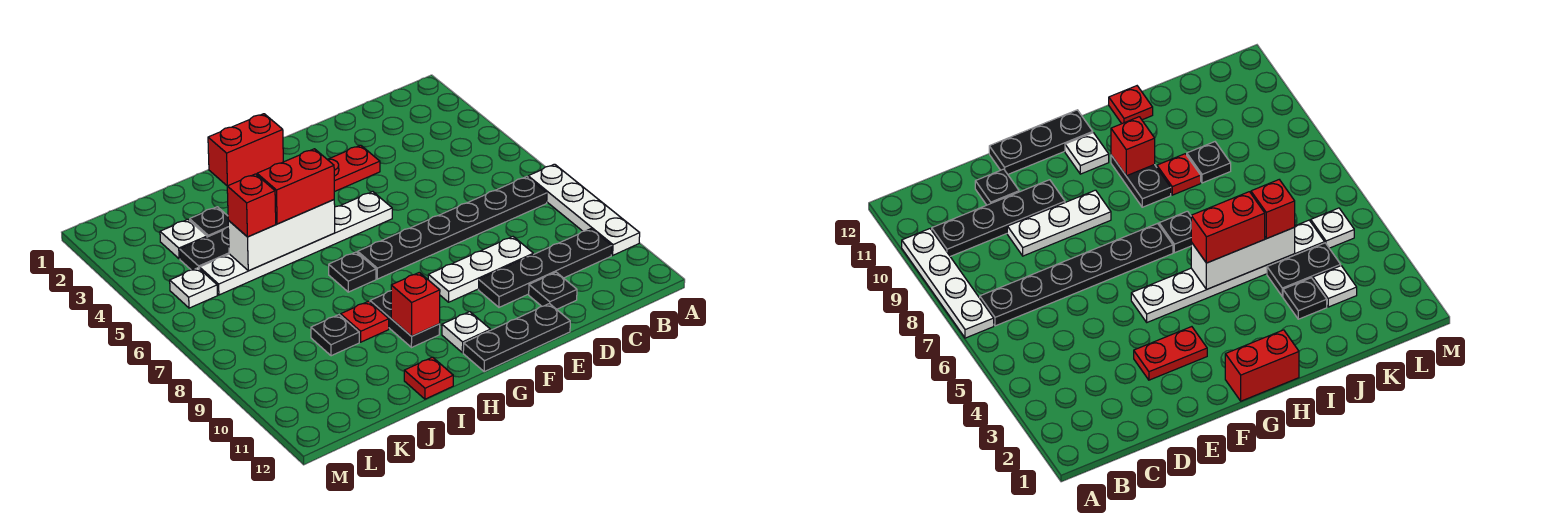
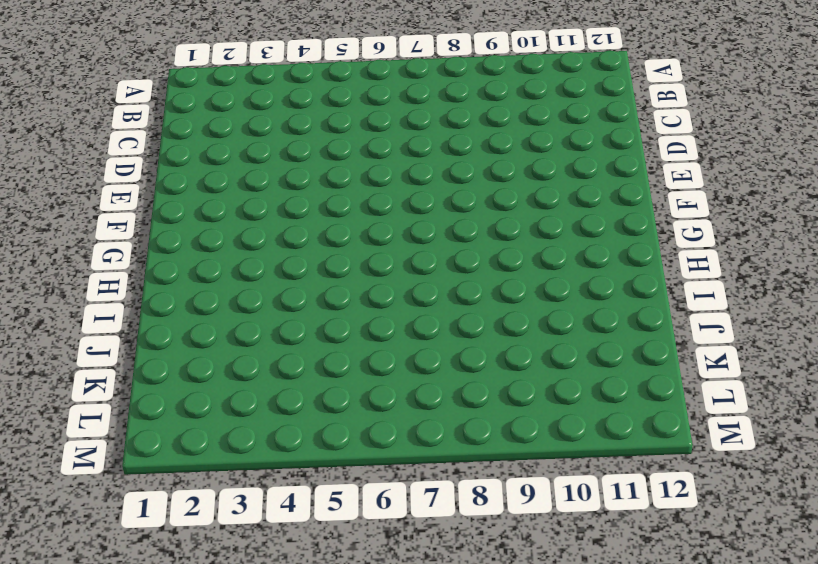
none -> white plate A7:A10 level 1
none -> black plate B7:G7 level 1
none -> black plate B10:E10 level 1

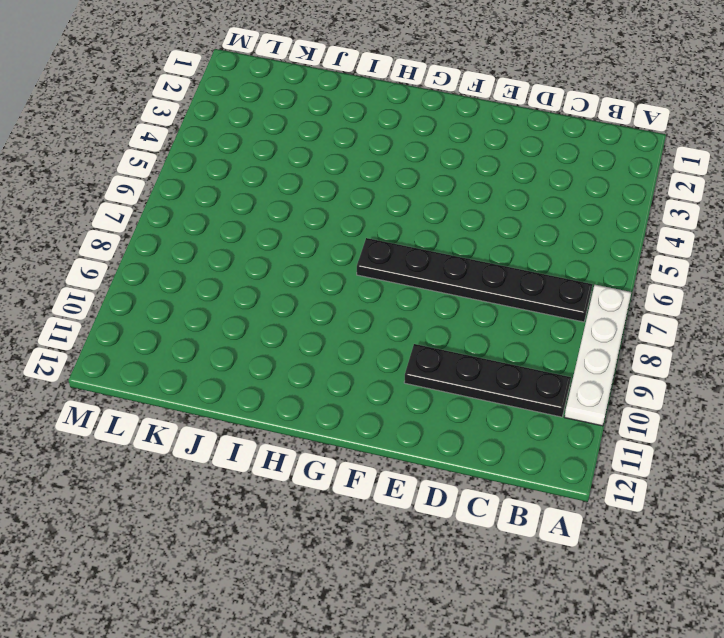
none -> white plate D9:F9 level 1
none -> black plate D11 level 1
none -> red plate E3:F3 level 1

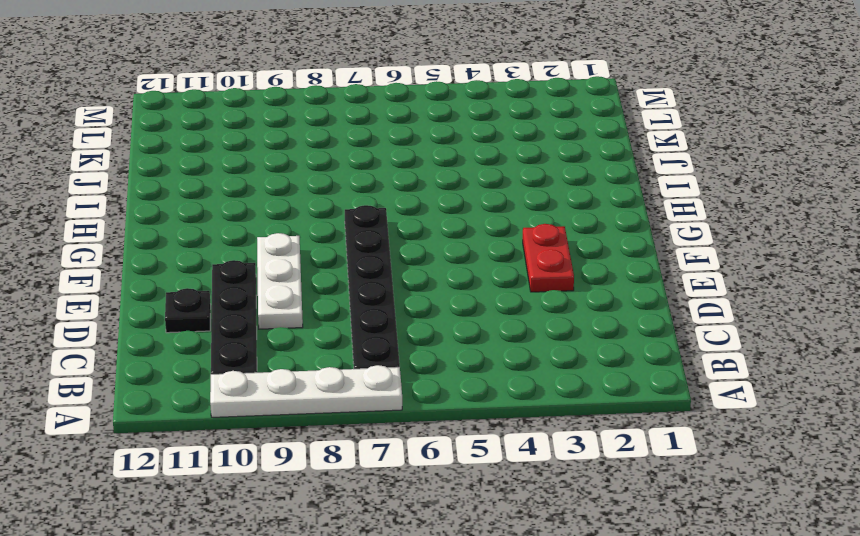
none -> black plate E12:G12 level 1
none -> white plate F5:K5 level 1
none -> red brick G1:H1 level 1

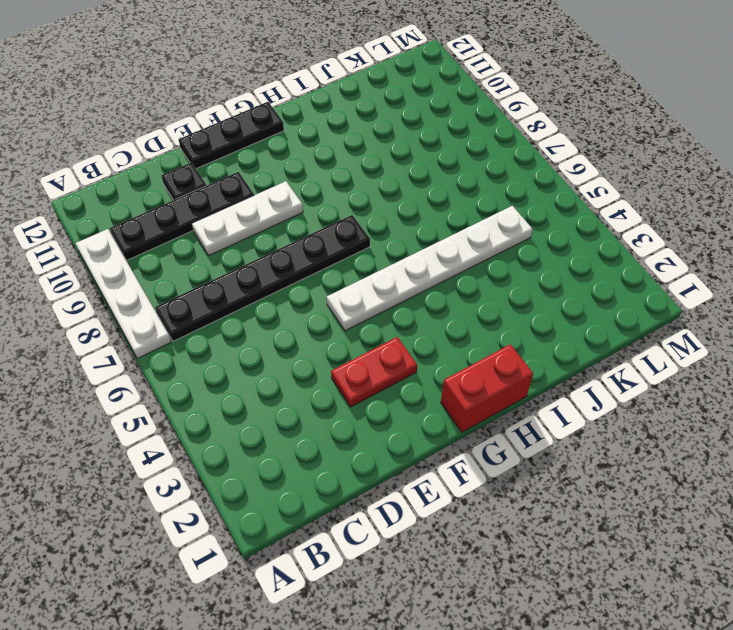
none -> white plate G11 level 1
none -> black plate H7 level 1
none -> black plate H9:H10 level 1

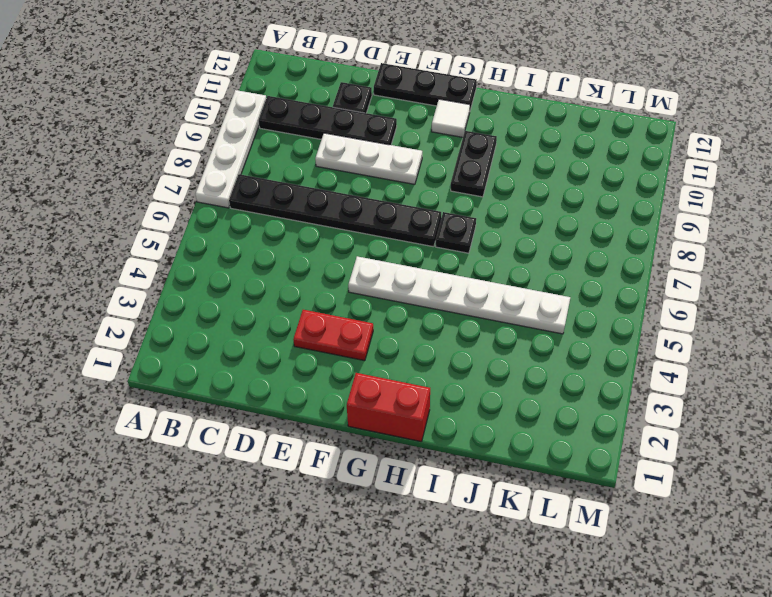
white tile G11 level 1 -> white plate G11 level 1
none -> red plate I9 level 1
none -> red plate I12 level 1
none -> black plate J3 level 1

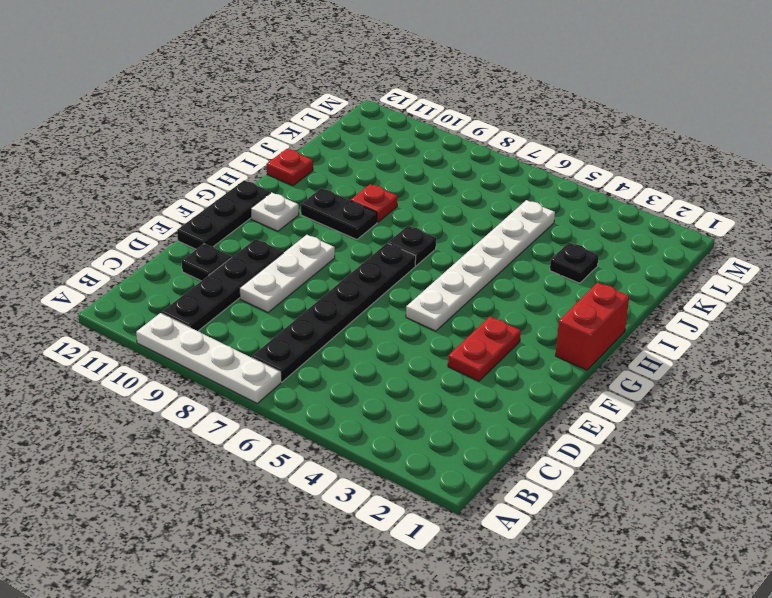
none -> black plate J4:K4 level 1
none -> black plate J9 level 1
none -> white plate K3 level 1

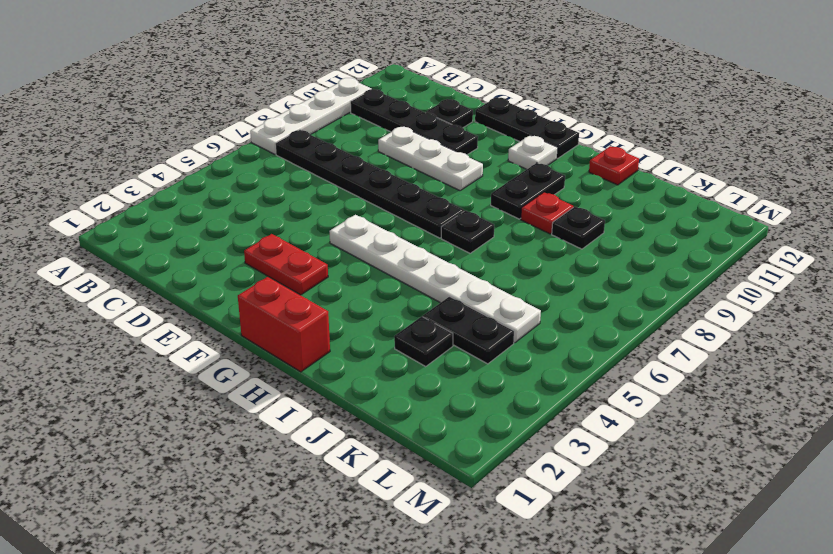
none -> white plate K3 level 1
none -> white plate L5 level 1
none -> white brick H5:J5 level 2

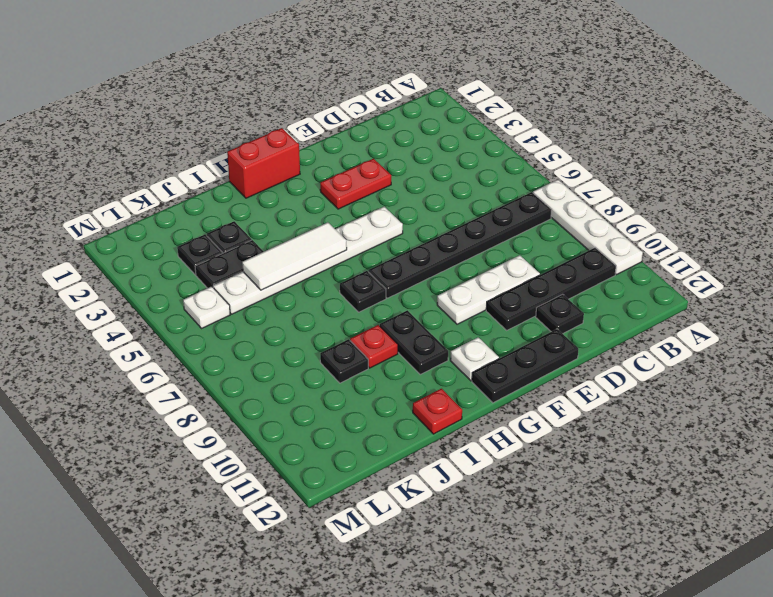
white tile H5:J5 level 2 -> white brick H5:J5 level 2
black plate K3 level 1 -> white plate K3 level 1
none -> red brick H10 level 2
none -> red brick H5:I5 level 3
none -> red brick J5 level 3

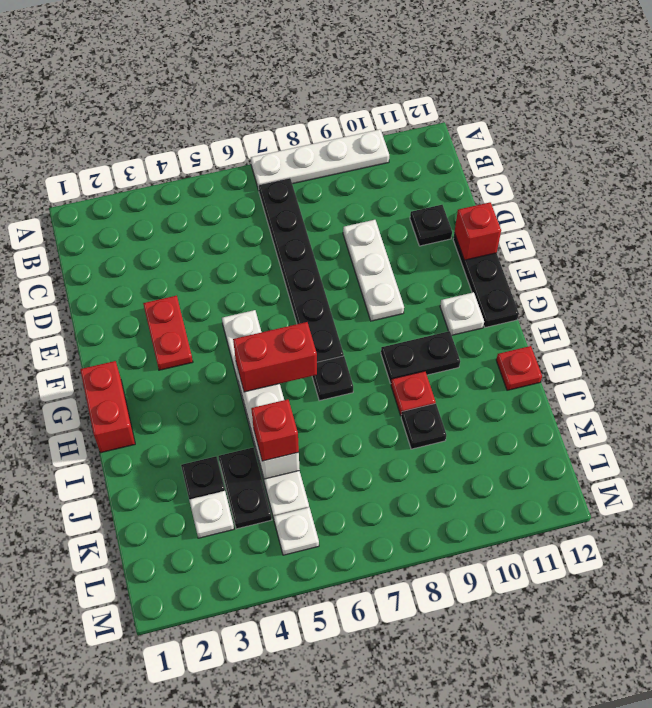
red brick E12 level 2 -> red brick H10 level 2
red brick H5:H6 level 3 -> red brick H5:I5 level 3
none -> black plate B10:E10 level 1

